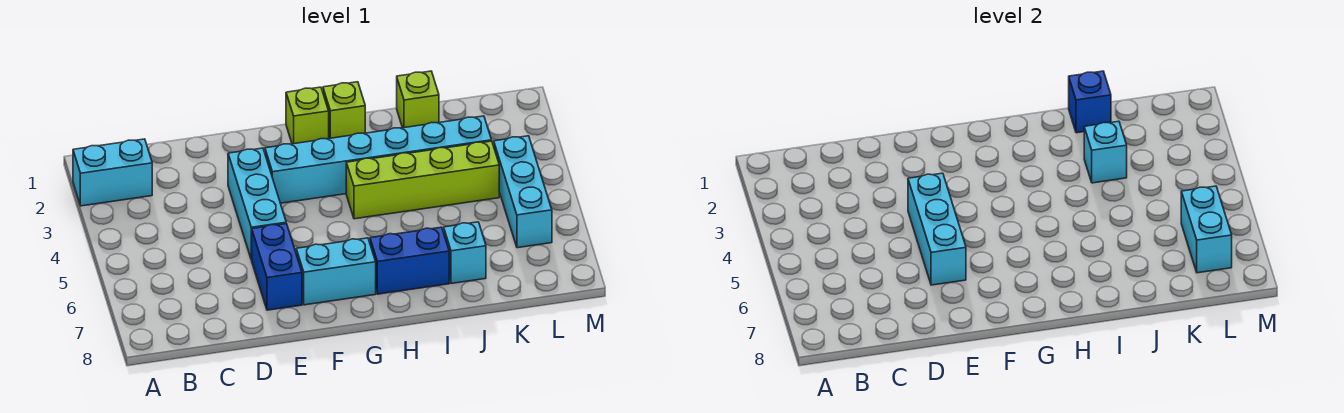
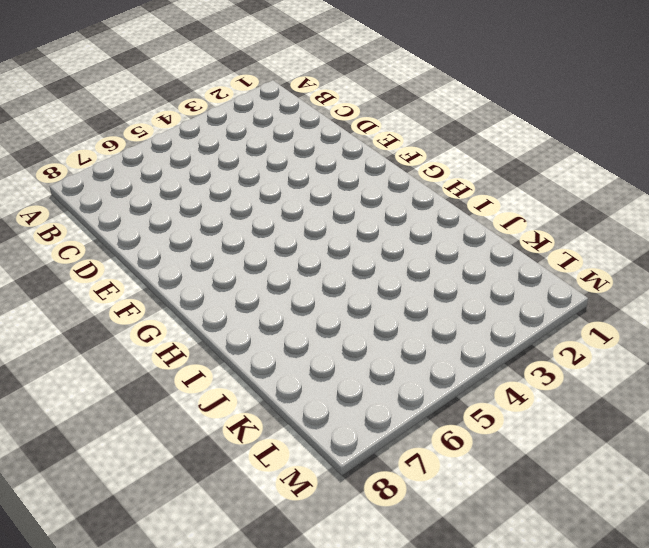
none -> cyan brick A2:B2 level 1
none -> cyan brick E3:E5 level 1
none -> blue brick E6:E7 level 1

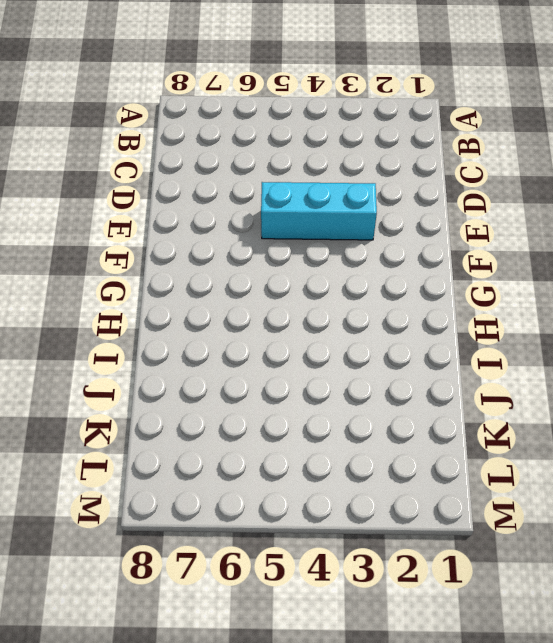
none -> cyan brick A2:B2 level 1
none -> blue brick E6:E7 level 1
none -> cyan brick F3:K3 level 1

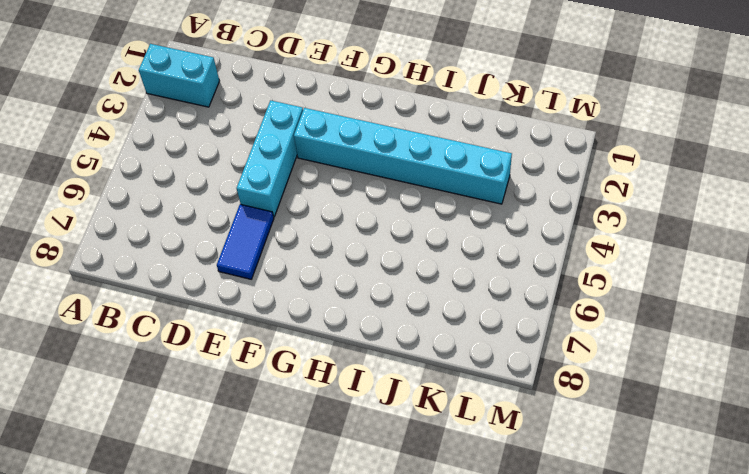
blue tile E6:E7 level 1 -> blue brick E6:E7 level 1
none -> cyan brick F7:G7 level 1
none -> lime brick G1 level 1
none -> lime brick H1 level 1

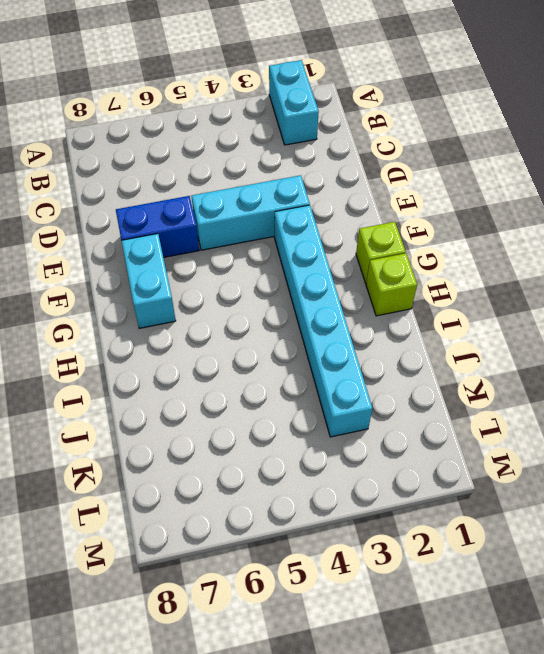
none -> lime brick H4:K4 level 1
none -> blue brick H7:I7 level 1
none -> lime brick J1 level 1

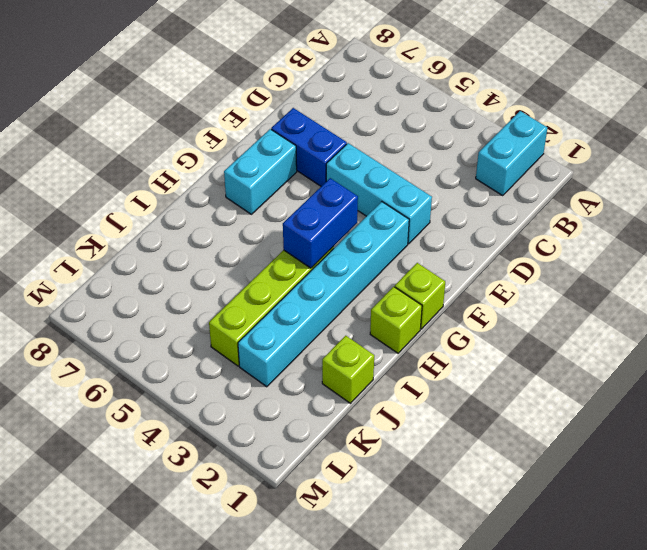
blue brick G4:H4 level 2 -> blue brick H7:I7 level 1
none -> cyan brick J7 level 1
none -> cyan brick L4:L6 level 1
none -> cyan brick E4:E6 level 2

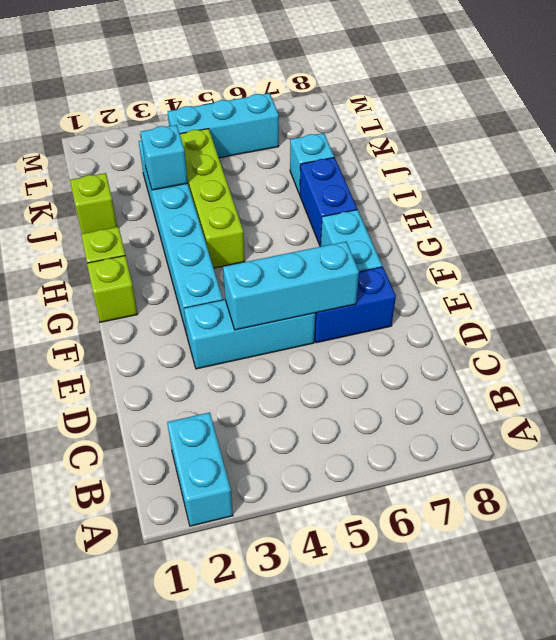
none -> blue brick J1 level 2
none -> cyan brick L6:L7 level 2

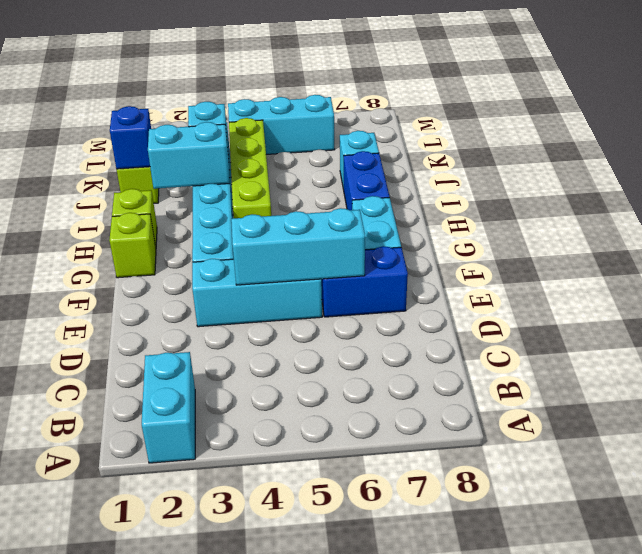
cyan brick I2:I3 level 2 -> cyan brick L6:L7 level 2

